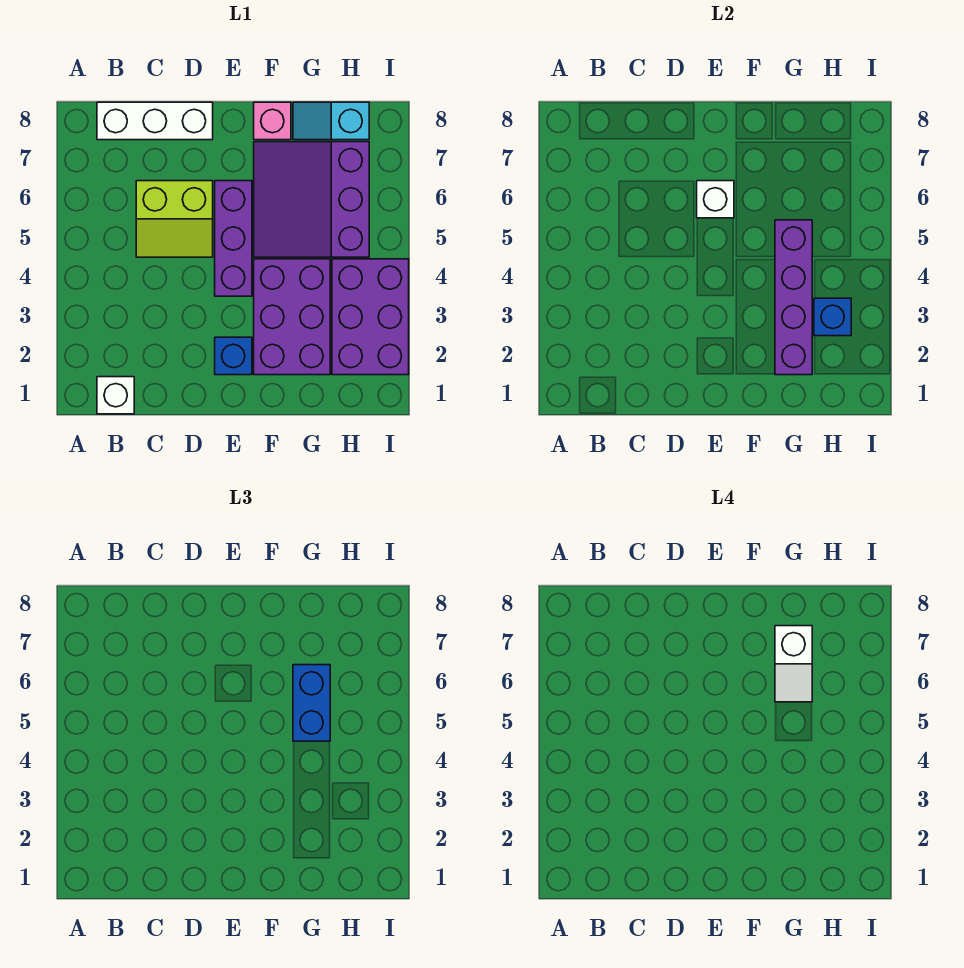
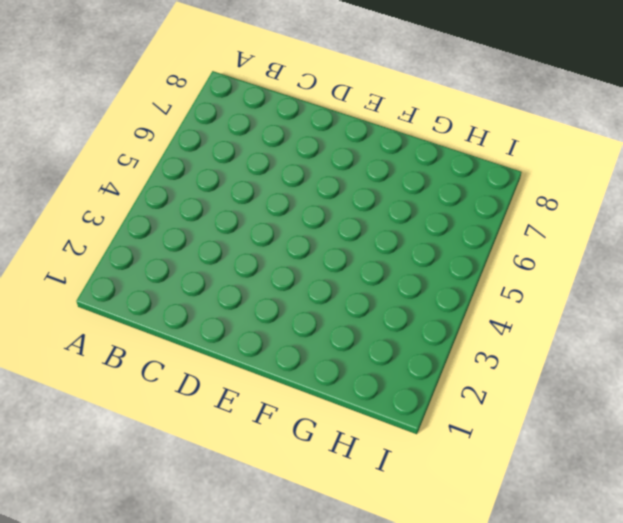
none -> white brick B1 level 1
none -> white brick B8:D8 level 1
none -> lime slope C5:D6 level 1 top 6

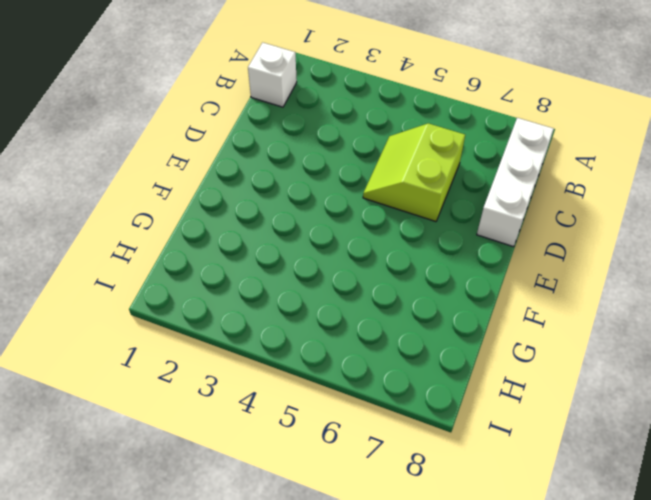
none -> blue brick E2 level 1
none -> purple brick E4:E6 level 1
none -> purple brick F2:G4 level 1

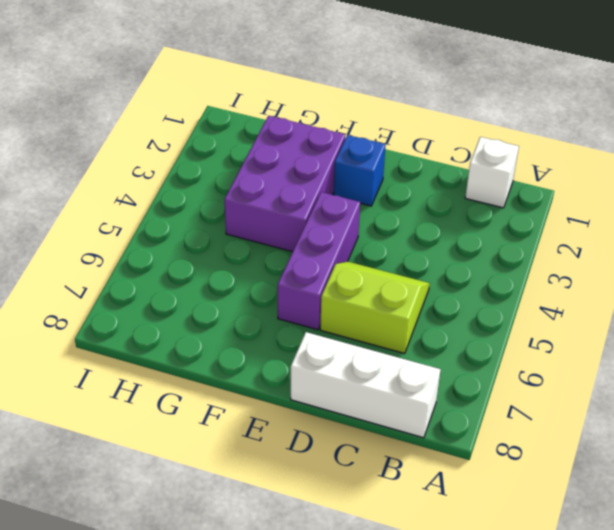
none -> purple slope F5:H7 level 1 top H
none -> pink brick F8 level 1
none -> cyan slope G8:H8 level 1 top H

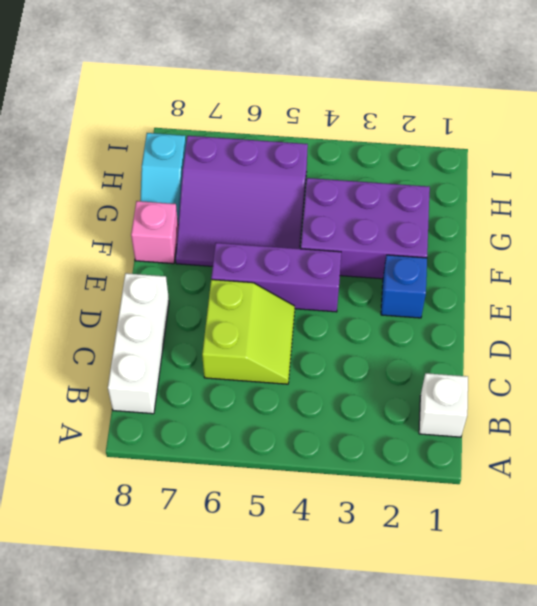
none -> purple brick H2:I4 level 1
none -> white brick E6 level 2
none -> purple brick G2:G5 level 2

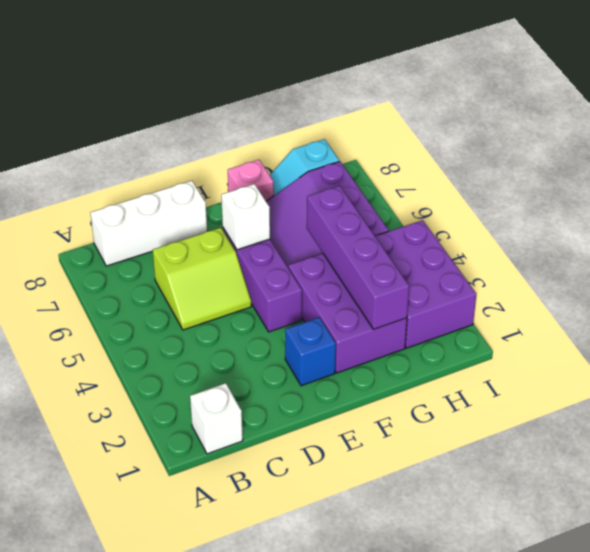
none -> blue brick H3 level 2
none -> blue brick G5:G6 level 3
none -> white slope G6:G7 level 4 top 7

